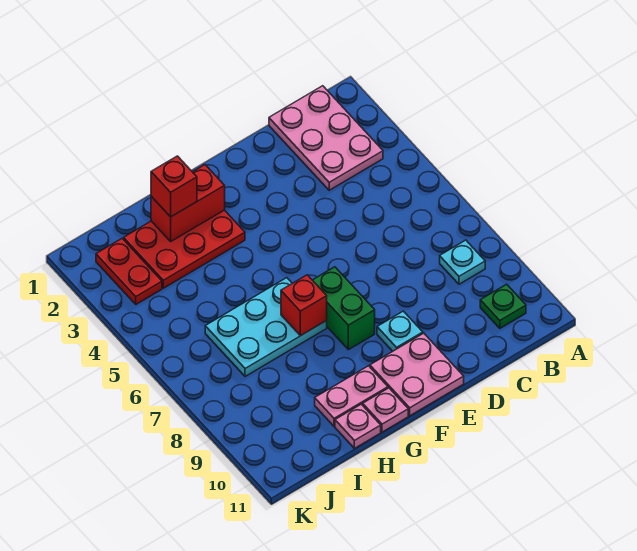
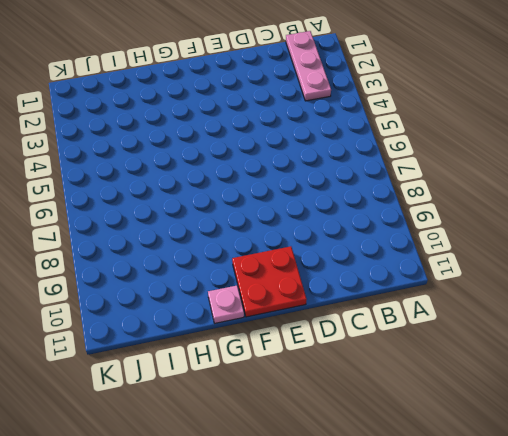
pink plate B1:B3 level 1 -> pink plate B1:C3 level 1
red plate E10:F11 level 1 -> pink plate E10:F11 level 1
none -> cyan plate B8 level 1
none -> green plate B10 level 1
none -> cyan plate E9 level 1

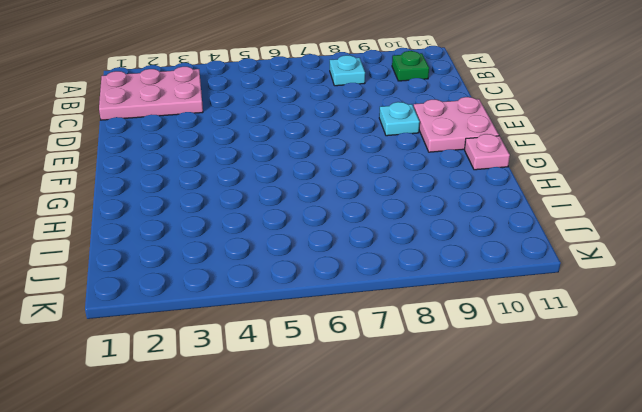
none -> green brick F7:F8 level 1
none -> red plate G2:I3 level 1
none -> cyan plate G6:I7 level 1

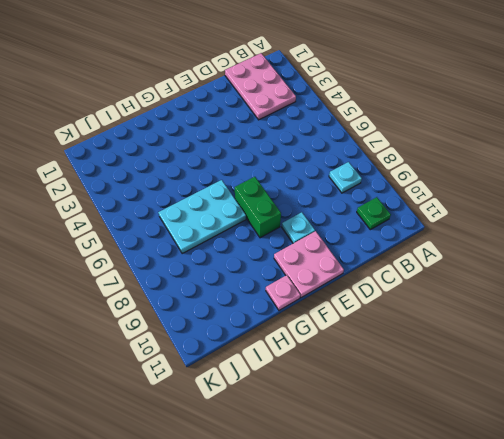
none -> red plate G2:I3 level 1
none -> pink plate G10:H10 level 1
none -> pink plate H11 level 1

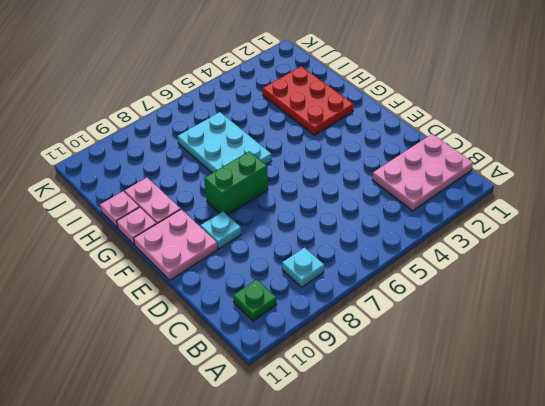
none -> red plate J2:J3 level 1
none -> red brick G2:H2 level 2
none -> red brick G7 level 2

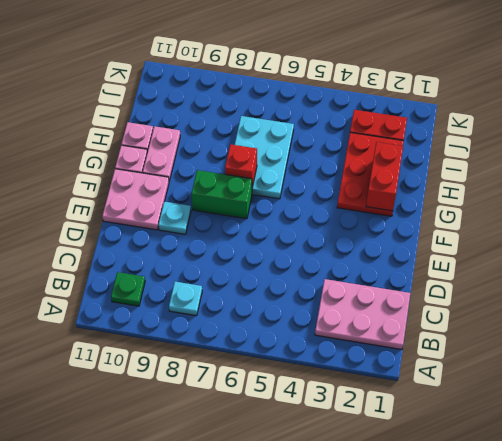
none -> red brick H2 level 3

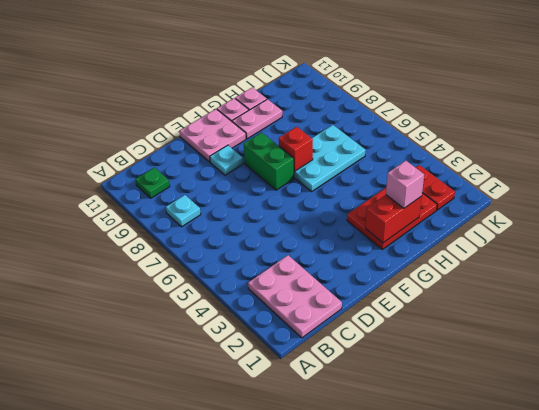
pink brick H2 level 3 -> red brick H2 level 3

